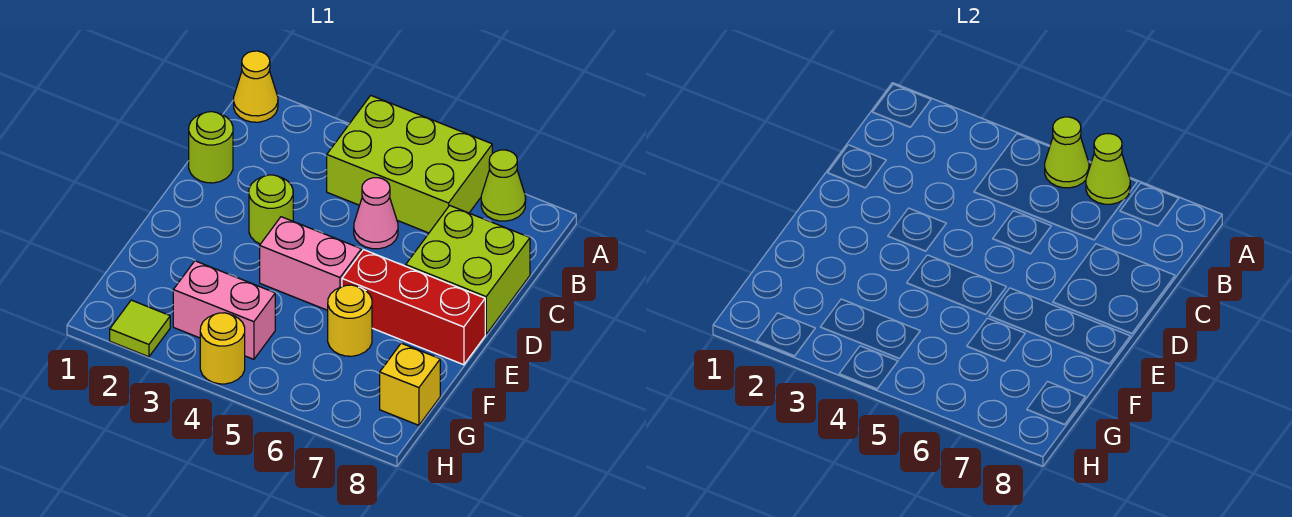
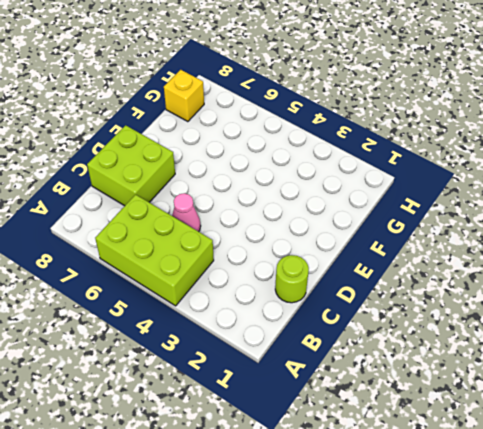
none -> yellow cone A1 level 1
none -> lime cone A7 level 1
none -> lime round brick D3 level 1

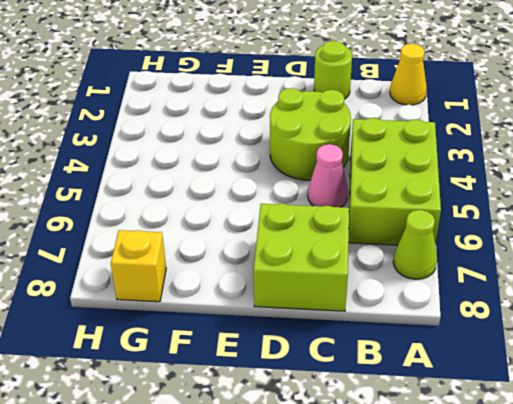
lime round brick C3:D4 level 1 -> lime round brick D3 level 1
none -> pink brick E4:E5 level 1
none -> red brick E6:E8 level 1
none -> yellow round brick F6 level 1

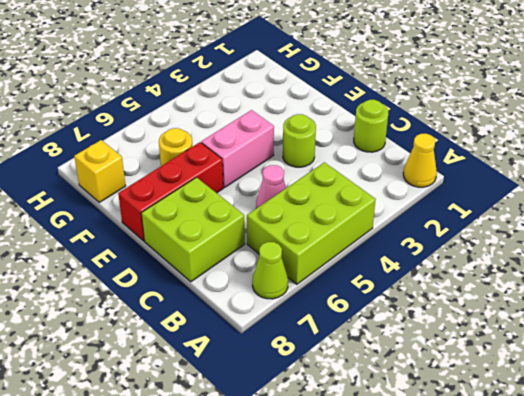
none -> pink brick G3:G4 level 1
none -> lime tile H2 level 1
none -> yellow round brick H4 level 1

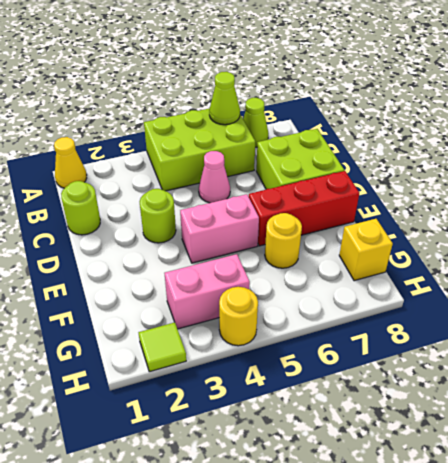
none -> lime cone A5 level 2

